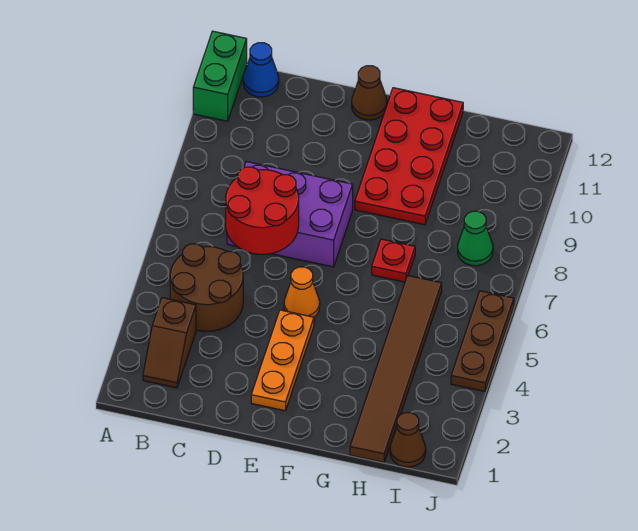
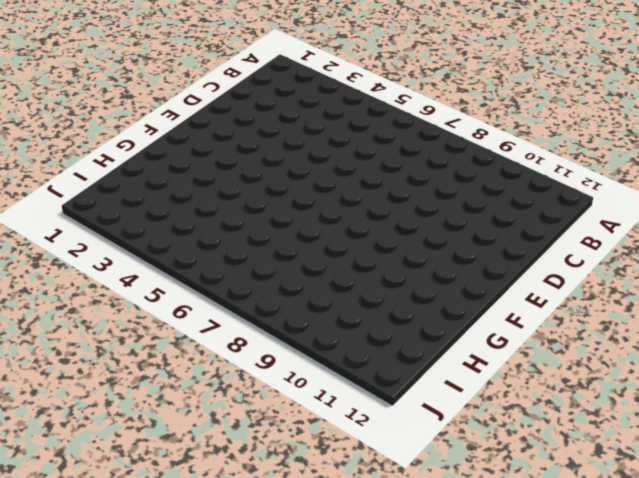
none -> green brick A11:A12 level 1
none -> brown slope B2:B3 level 1 top 3
none -> brown round brick B4:C5 level 1

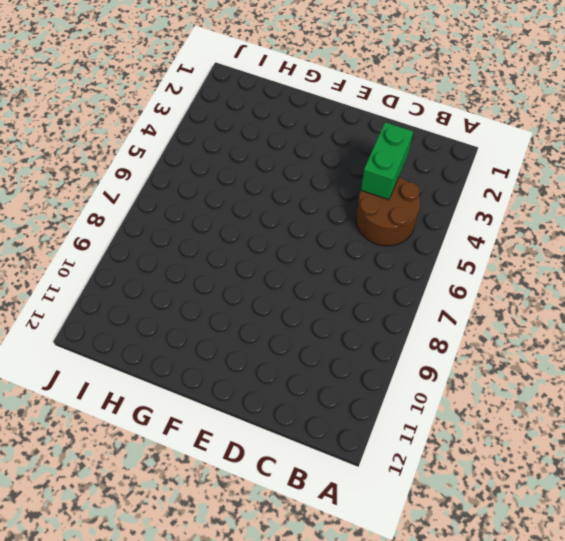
green brick C3:C4 level 2 -> green brick A11:A12 level 1
none -> brown slope B2:B3 level 1 top 3
none -> blue cone B12 level 1
none -> purple brick C7:E8 level 1

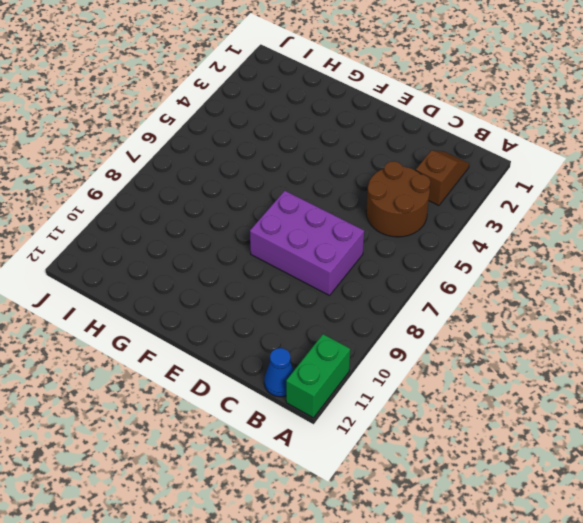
none -> orange plate E2:E4 level 1
none -> orange cone E5 level 1
none -> brown cone E12 level 1

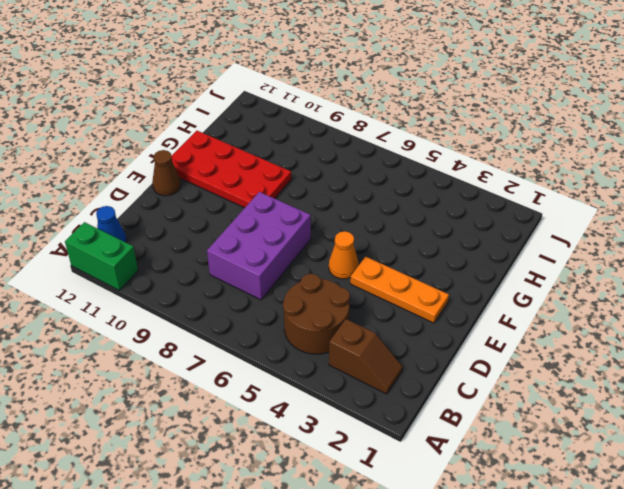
none -> red plate G7 level 1
none -> brown tile H1:H6 level 1
none -> brown cone I1 level 1

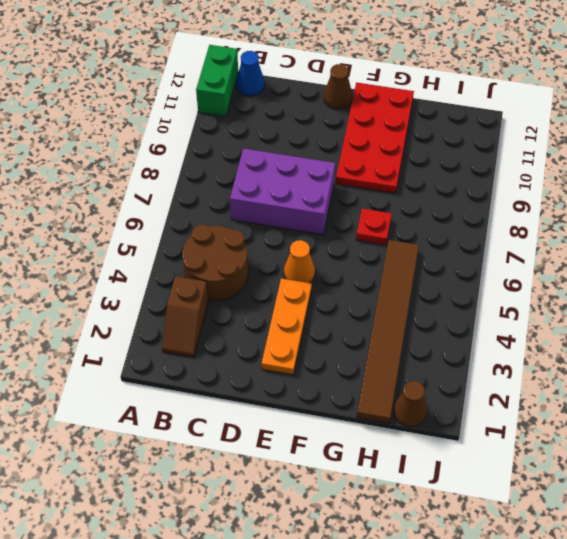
none -> green cone I8 level 1
none -> brown plate J4:J6 level 1
none -> red round brick C6:D7 level 2

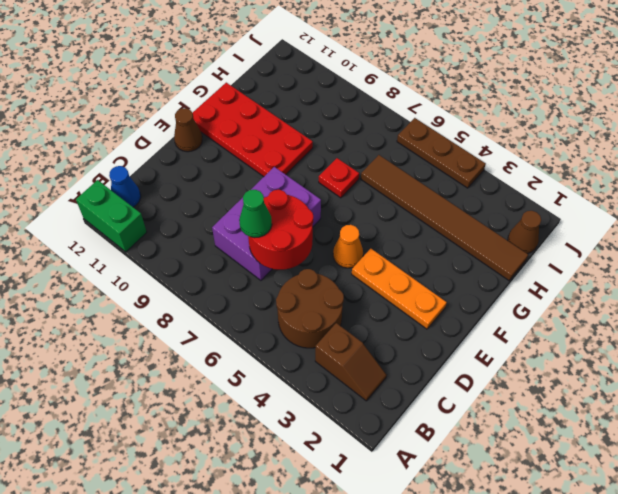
green cone C7 level 3 -> green cone I8 level 1

